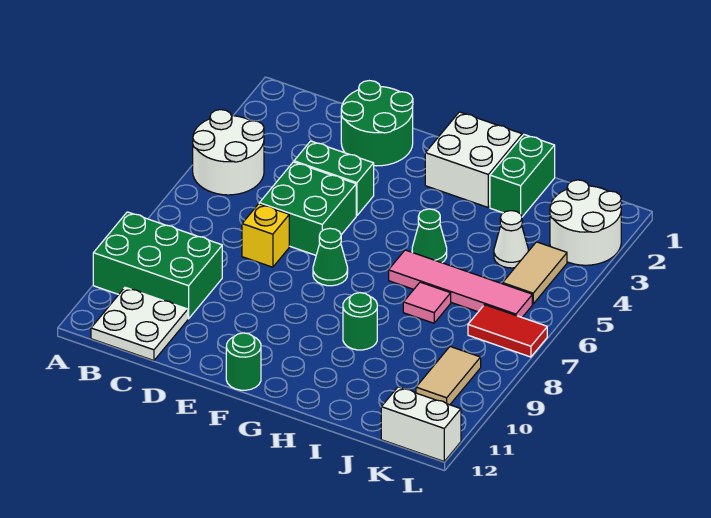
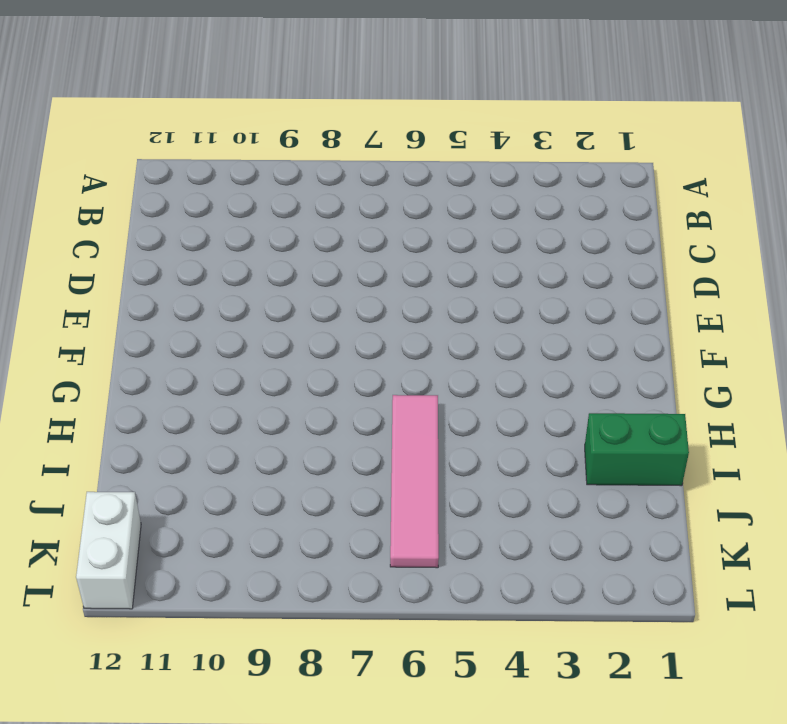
none -> white round brick A4:B5 level 1
none -> green brick A9:C10 level 1
none -> white plate B11:C12 level 1

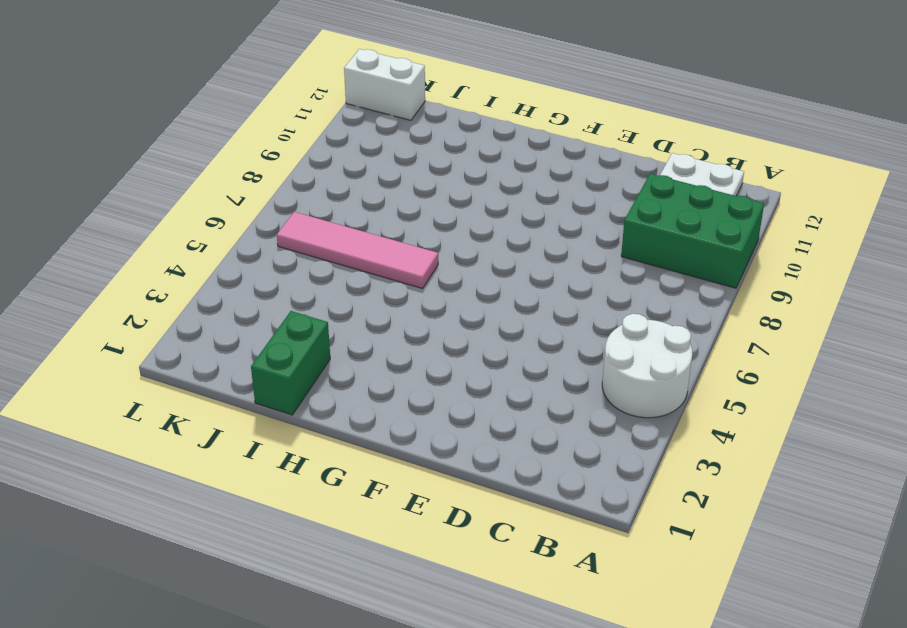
none -> green round brick D1:E2 level 1
none -> green brick D4:E4 level 1
none -> green brick D5:E6 level 1

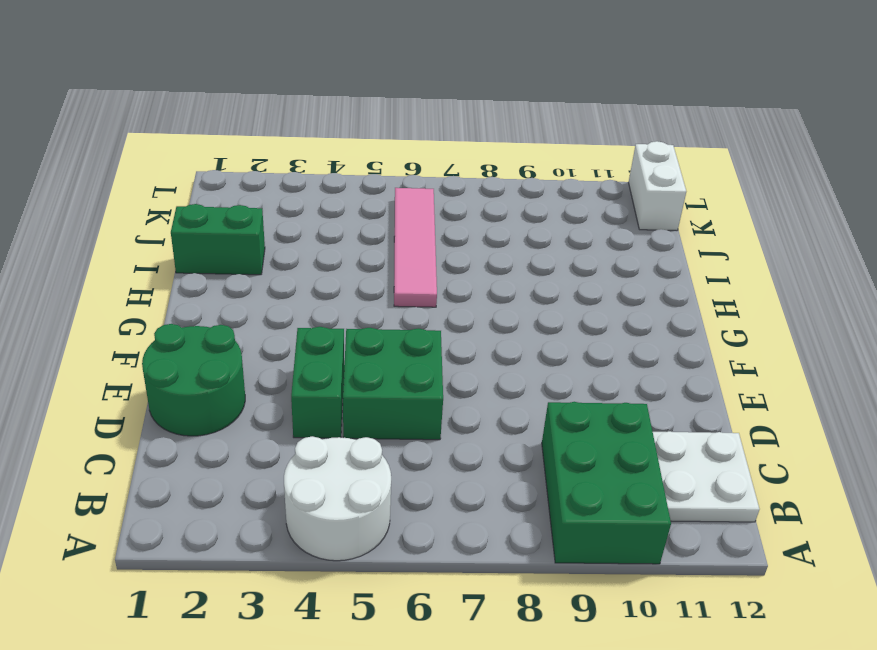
none -> yellow brick D7 level 1
none -> green cone F7 level 1
none -> green round brick F12 level 1

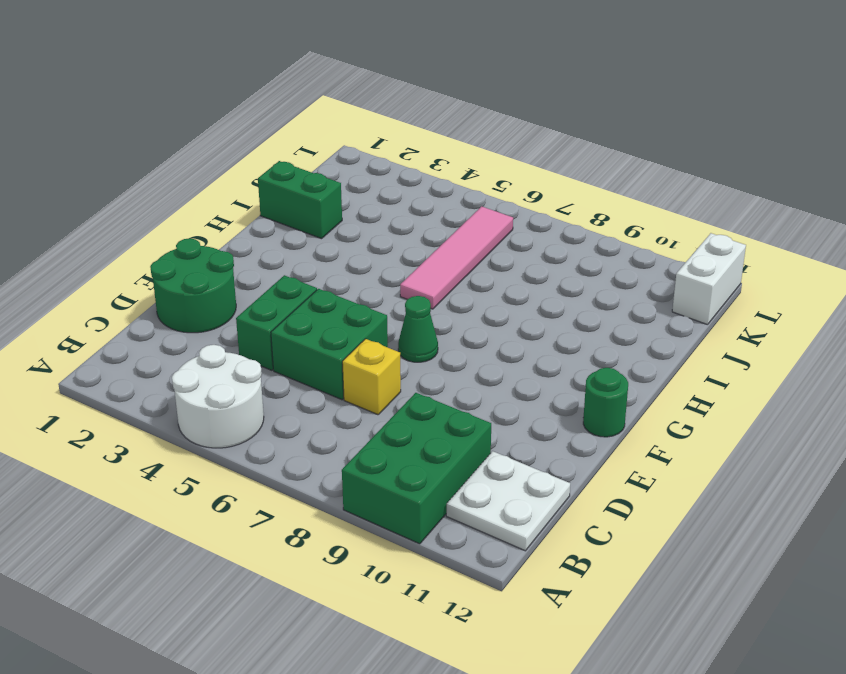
none -> white brick G1:H2 level 1
none -> green cone H5 level 1
none -> green round brick H9 level 1

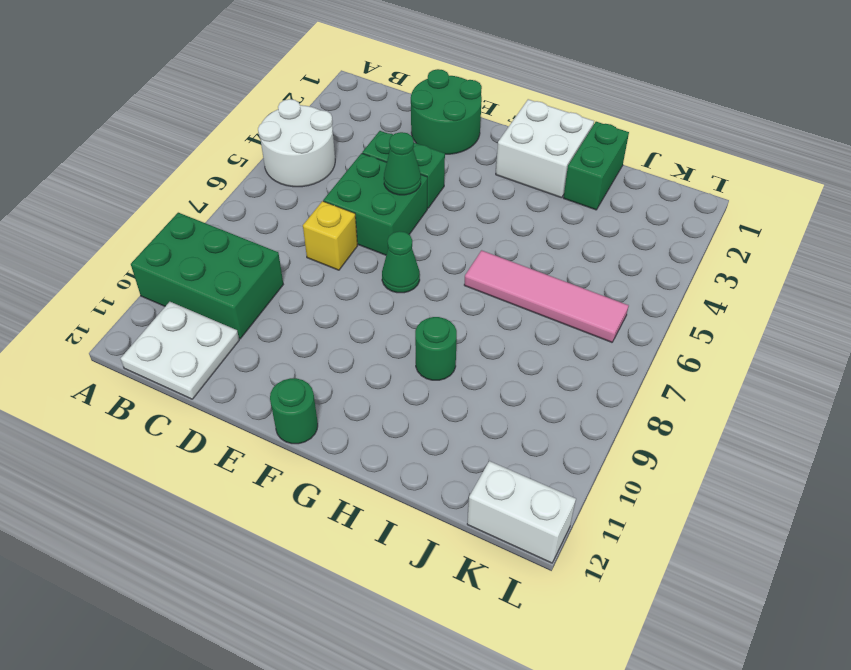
green cone E5 level 2 -> green cone H5 level 1
none -> pink tile I7 level 1
none -> white cone J4 level 1
none -> white round brick K2:L3 level 1

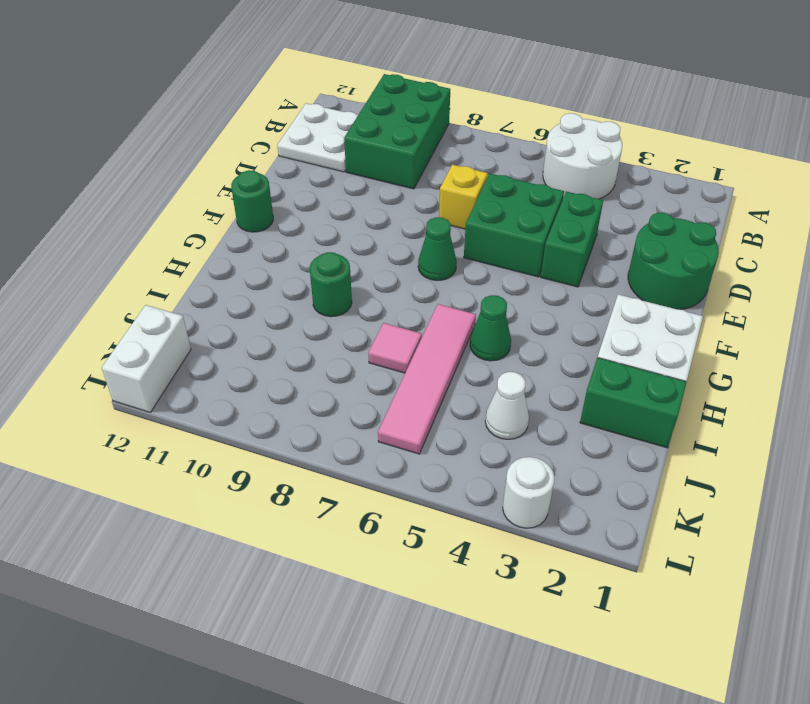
white round brick L3 level 1 -> white round brick K2:L3 level 1
none -> tan tile K4:K5 level 1
none -> red tile K7:L7 level 1
none -> tan tile K9:K10 level 1

